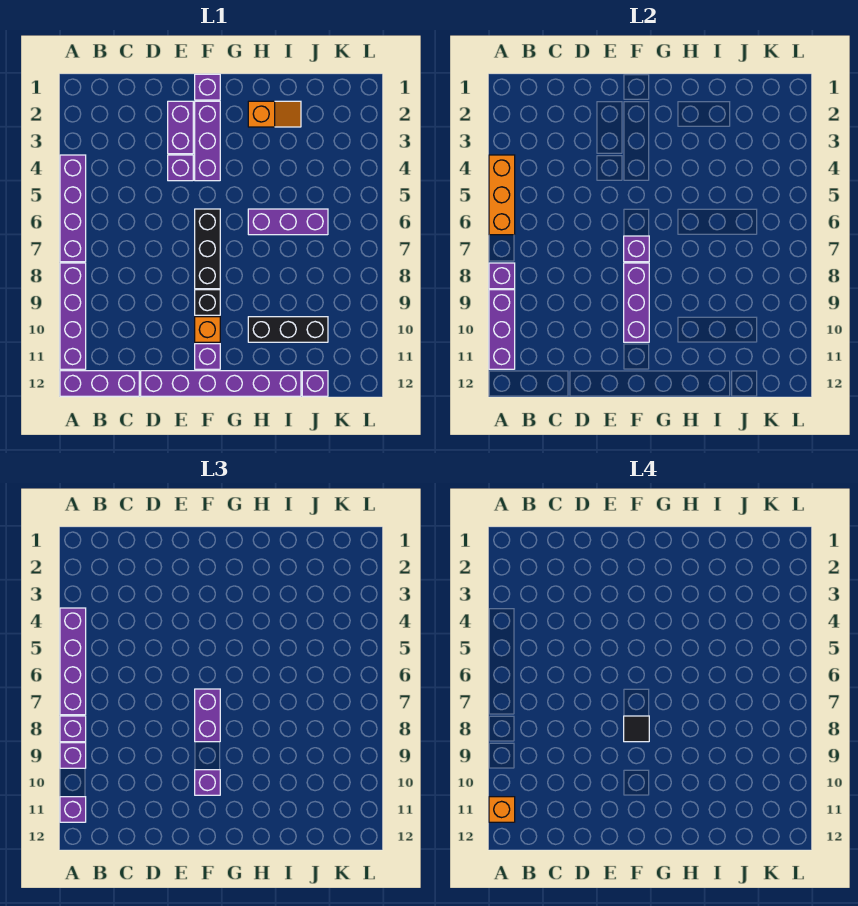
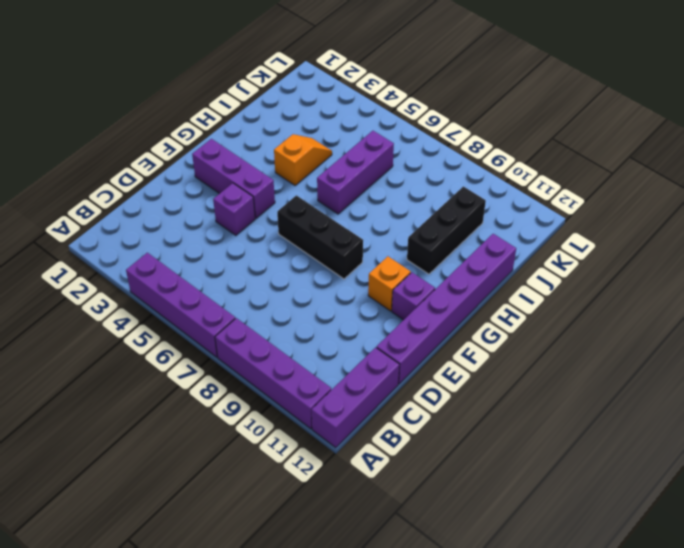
orange slope H4:I4 level 1 top H -> orange slope H2:I2 level 1 top H
none -> purple brick E2:E3 level 1
none -> purple brick F1 level 1
none -> black brick F9 level 1

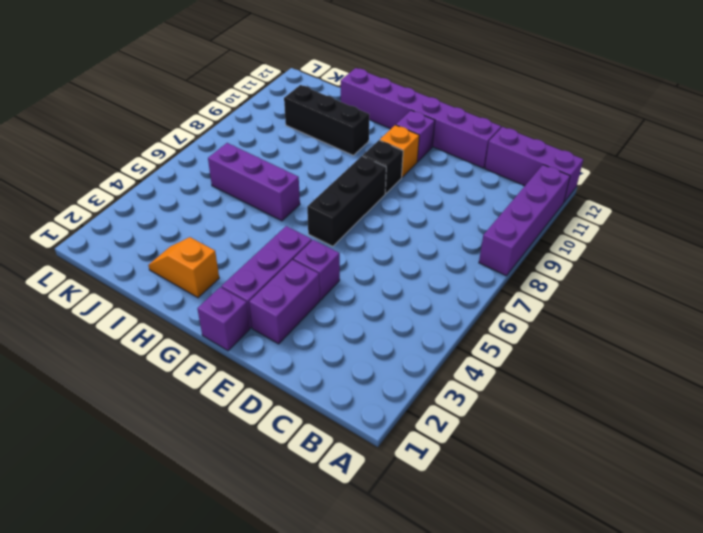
none -> purple brick A4:A7 level 1
none -> purple brick J12 level 1
none -> orange brick A4:A6 level 2

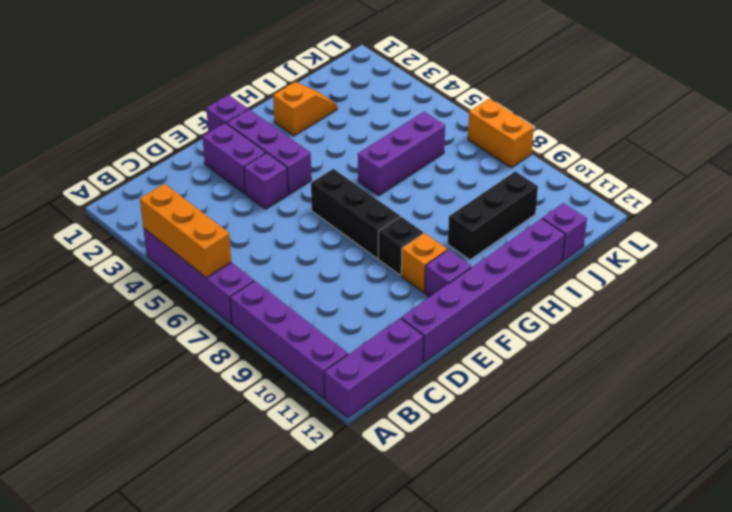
orange brick L7:L8 level 1 -> none
none -> purple brick A8 level 2
none -> purple brick A9:A11 level 2
none -> purple brick F7 level 2

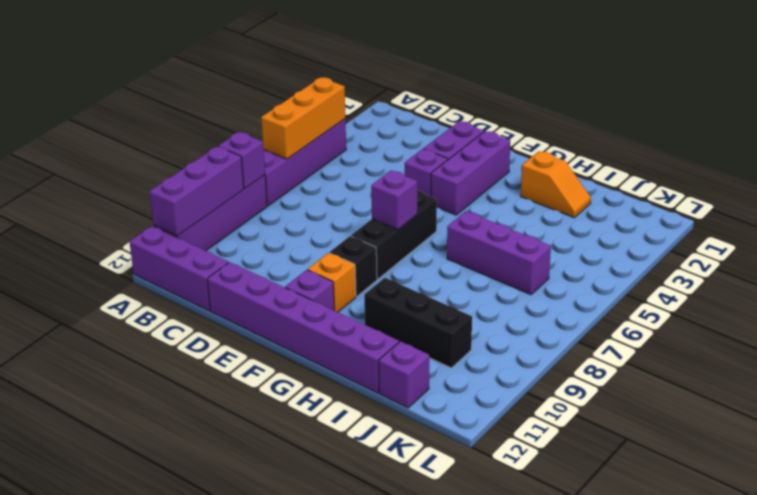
none -> purple brick F1 level 1
none -> purple brick F8:F10 level 2
none -> purple brick A4:A7 level 3

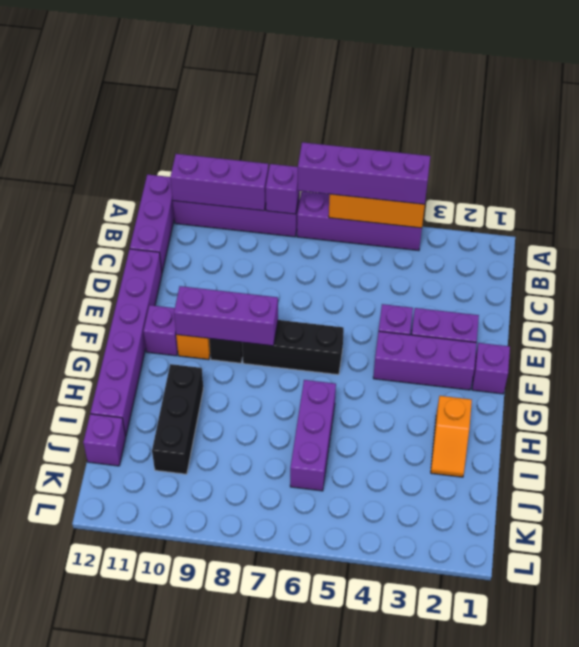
none -> purple brick F7 level 2
none -> purple brick A8 level 3
none -> purple brick A9 level 3

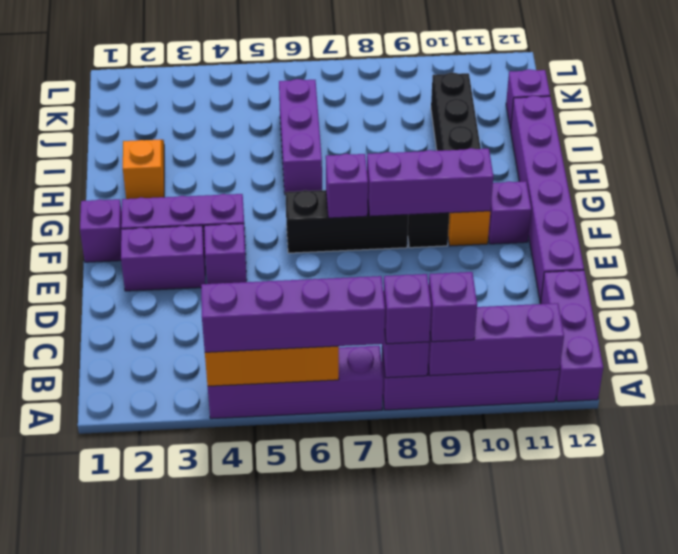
none -> purple brick A11 level 3
none -> purple brick F7:F8 level 3
none -> purple brick F10 level 3

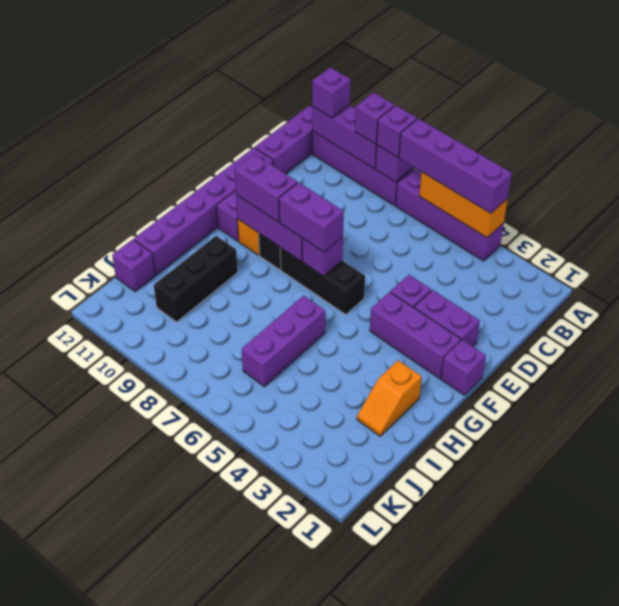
purple brick F9:F10 level 3 -> purple brick F10 level 3
none -> orange brick A11 level 4
none -> black tile F8 level 4

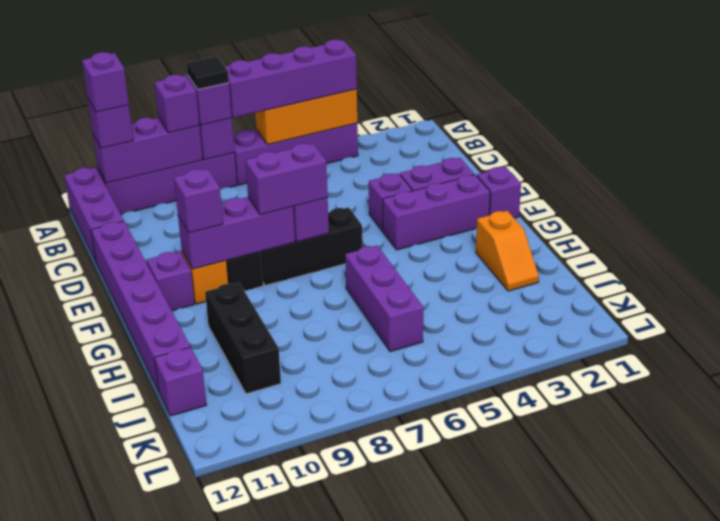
black tile A8 level 4 -> black tile F8 level 4
purple brick A11 level 4 -> orange brick A11 level 4

